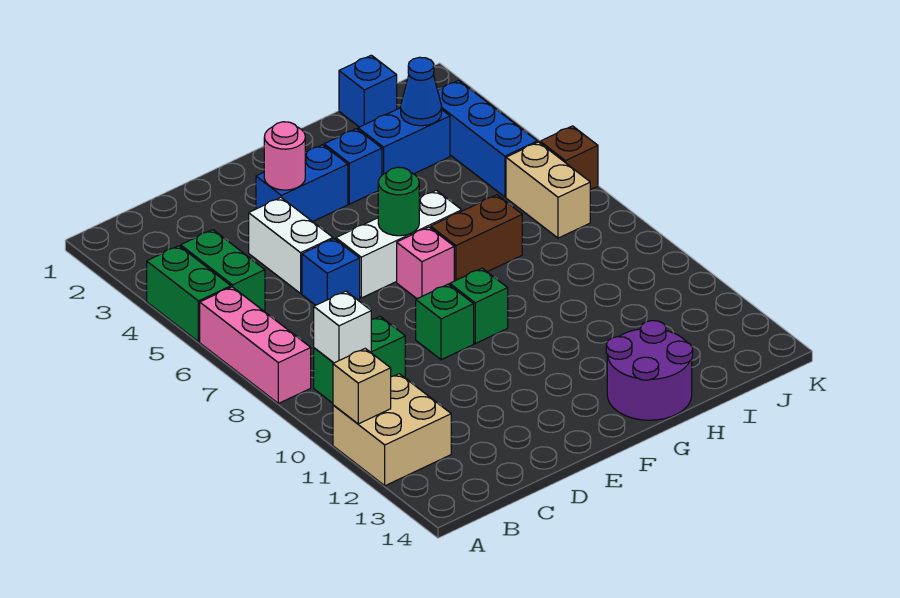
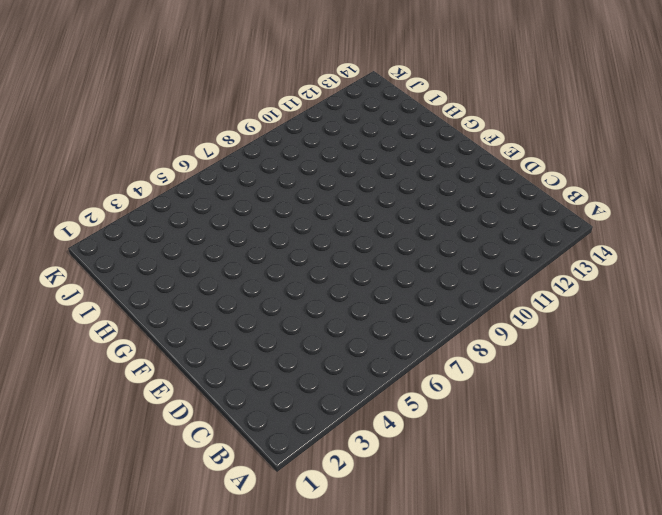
none -> green brick A4:A5 level 1
none -> pink brick A6:A8 level 1
none -> tan brick A11:B12 level 1

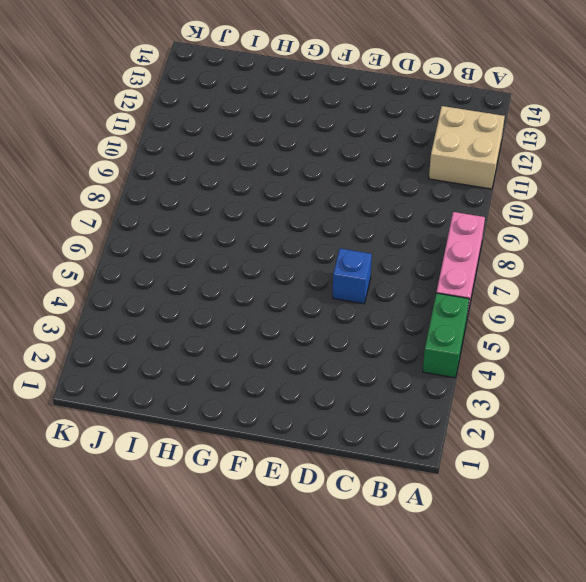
none -> green brick B4:B5 level 1
none -> green brick B9:C9 level 1
none -> white brick D4:D5 level 1

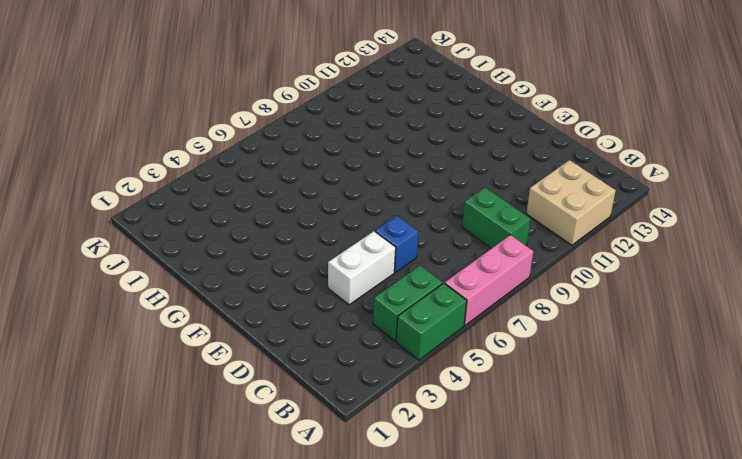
none -> blue brick E3:F3 level 1
none -> white brick E6:G6 level 1
none -> green brick E9 level 1

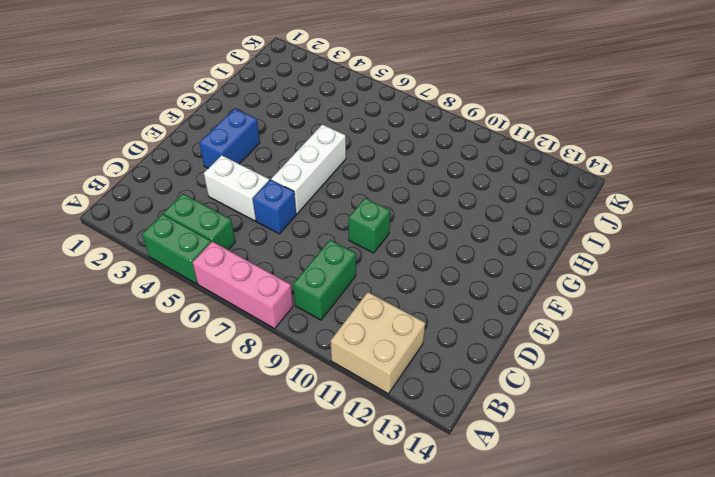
none -> pink brick F7 level 1
none -> green brick F9 level 1
none -> blue brick G3 level 1

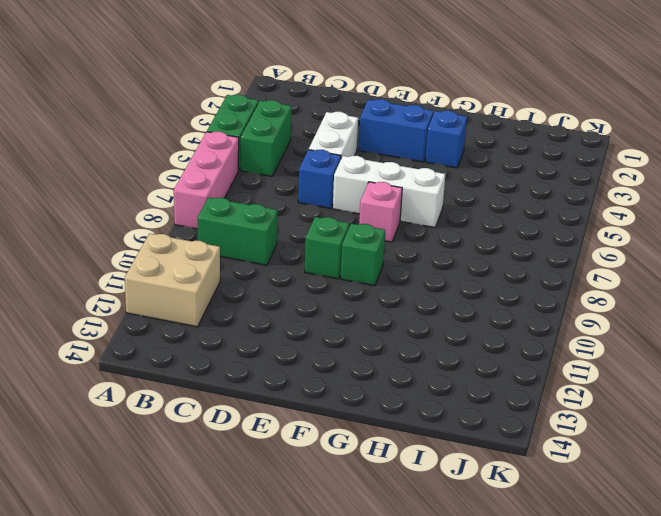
none -> brown brick G7:H7 level 1
none -> purple round brick G13:H14 level 1
none -> blue brick H3:I3 level 1

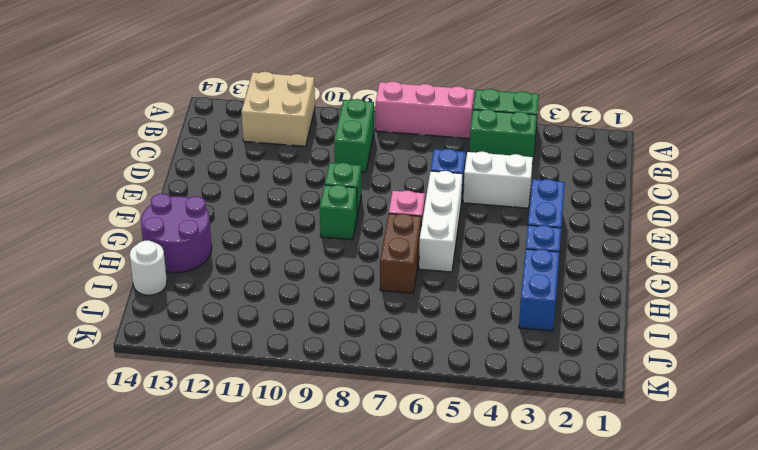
white round brick I14 level 1 -> none
none -> blue brick I1 level 1
none -> blue brick J3:J5 level 1
none -> tan brick J6:J7 level 1

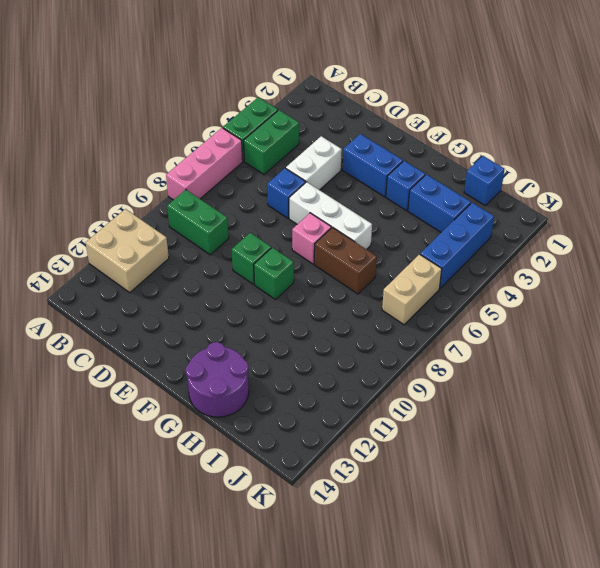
none -> brown brick K6 level 1
none -> tan brick A11 level 2
none -> white brick B9 level 2

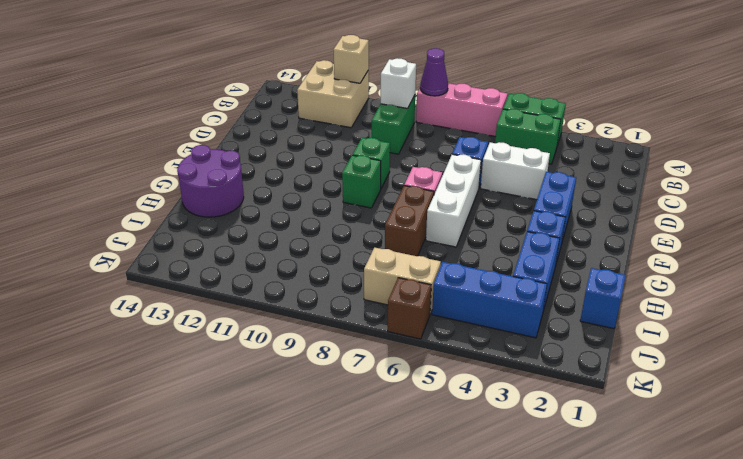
purple cone A8 level 2 -> none
none -> pink round brick E3 level 2
none -> green round brick F6 level 2
none -> blue cone I3 level 2

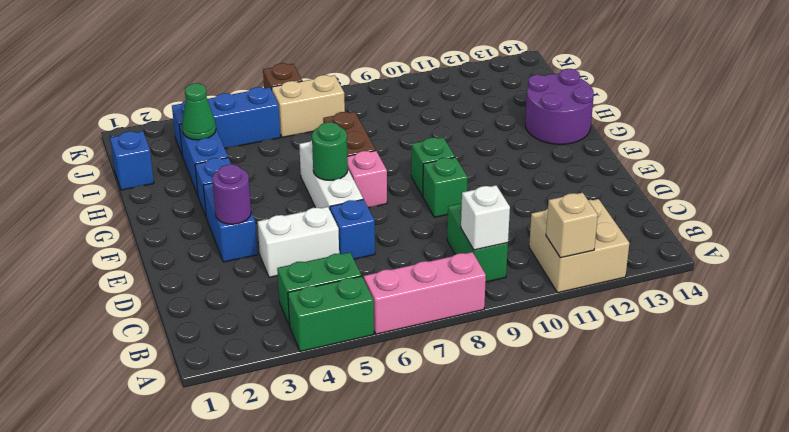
purple round brick E3 level 2 -> pink round brick E3 level 2
green cone I3 level 2 -> blue cone I3 level 2

